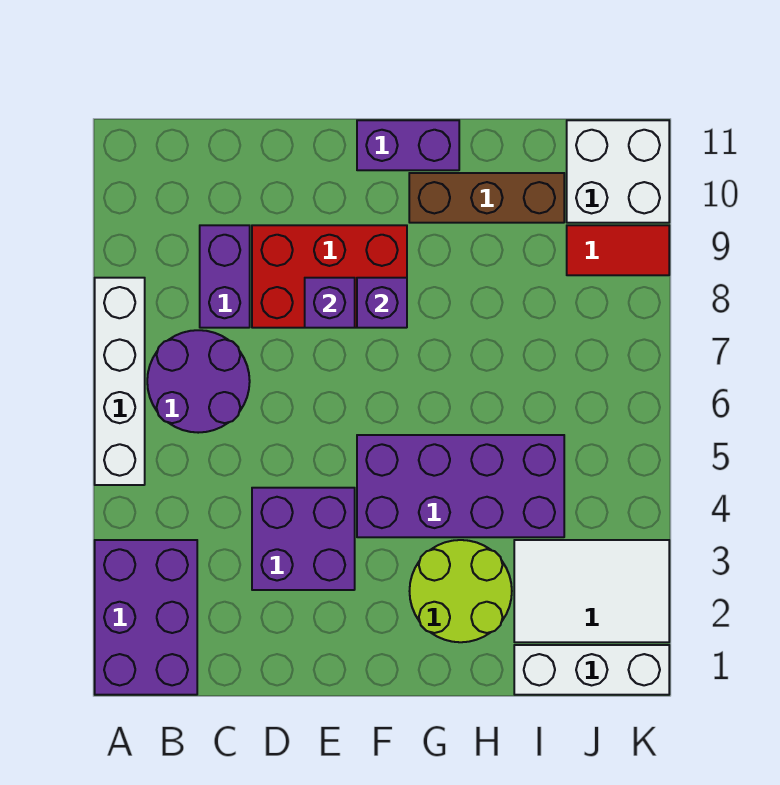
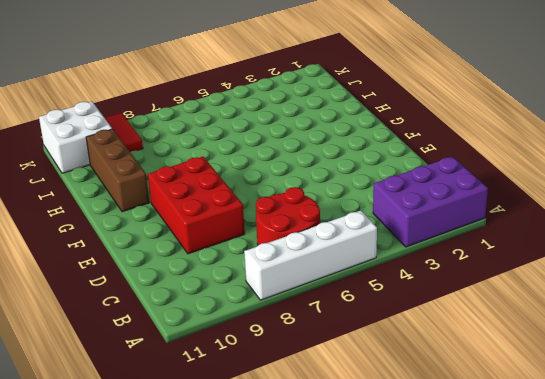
red round brick B6:C7 level 1 -> purple round brick B6:C7 level 1
none -> purple brick C8:C9 level 1
none -> purple brick D3:E4 level 1
none -> purple brick F4:I5 level 1

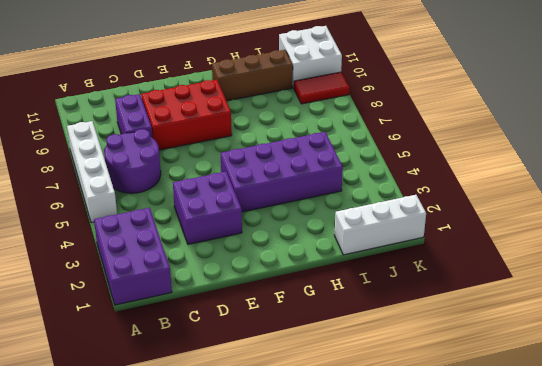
none -> purple brick F11:G11 level 1
none -> lime round brick G2:H3 level 1
none -> white tile I2:K3 level 1

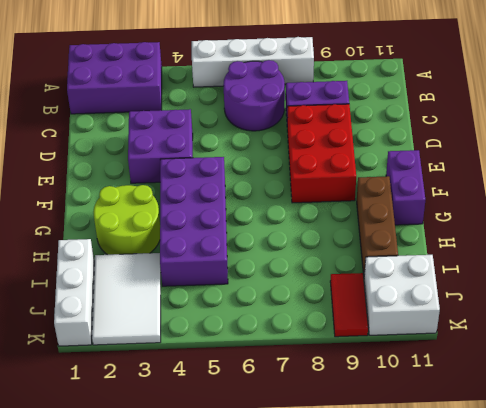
none -> purple brick E8 level 2
none -> purple brick F8 level 2

